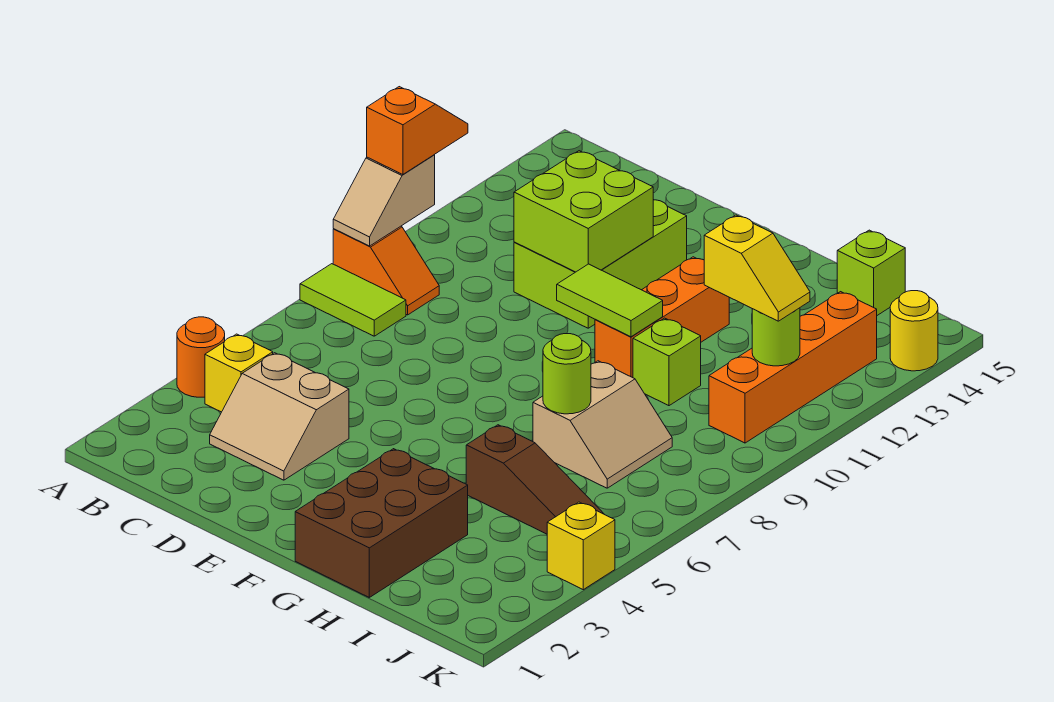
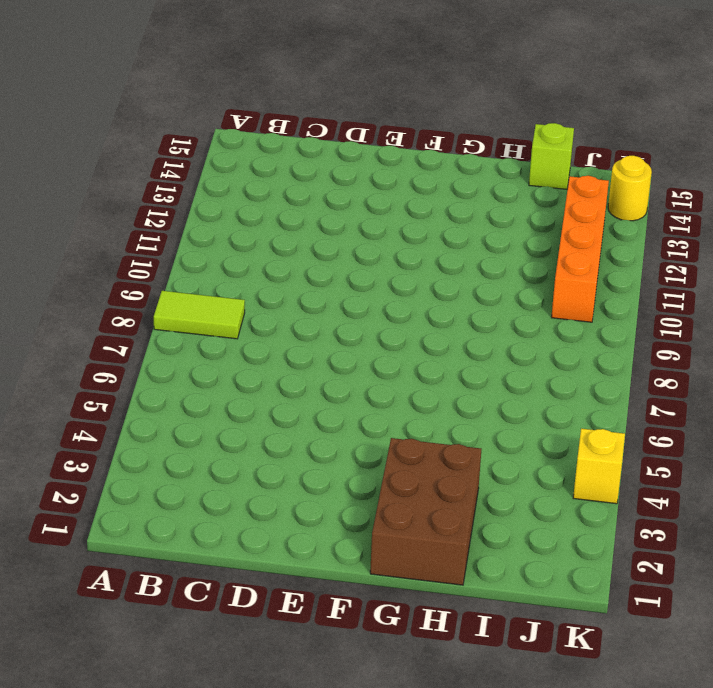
none -> orange round brick A4 level 1
none -> orange slope A9:B9 level 1 top A
none -> yellow brick B4 level 1

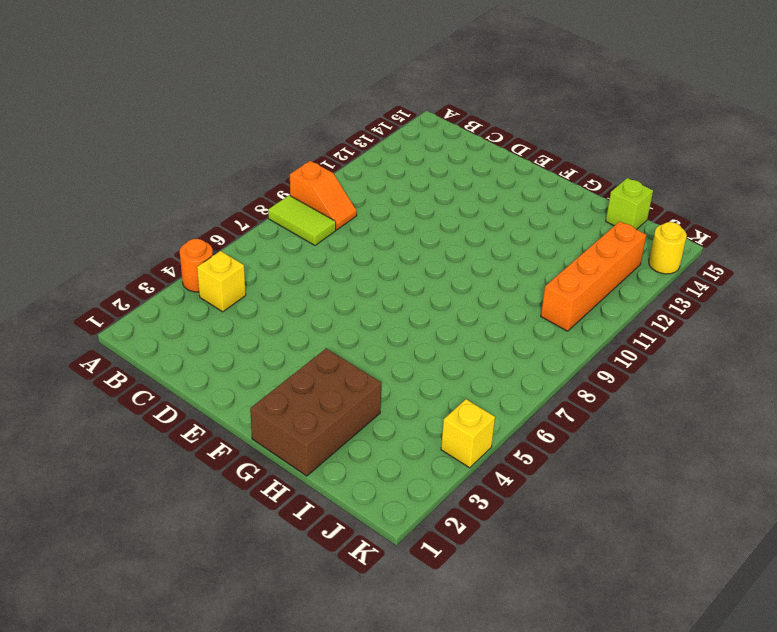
none -> tan slope C3:D4 level 1 top 4
none -> lime brick D11:E13 level 1
none -> orange brick G10:G12 level 1

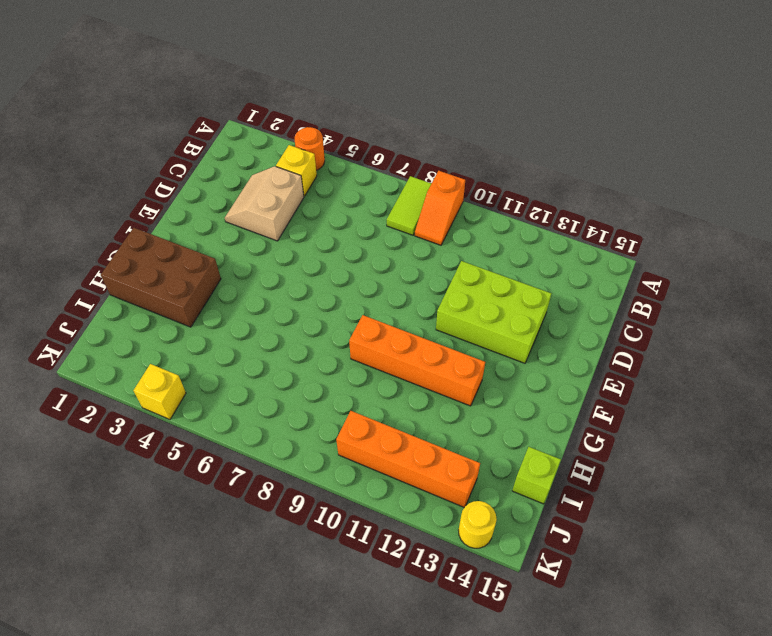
orange brick G9:G12 level 1 -> orange brick G10:G12 level 1
none -> brown slope H5:J5 level 1 top H
none -> tan slope H7:I8 level 1 top H
none -> lime brick H10 level 1

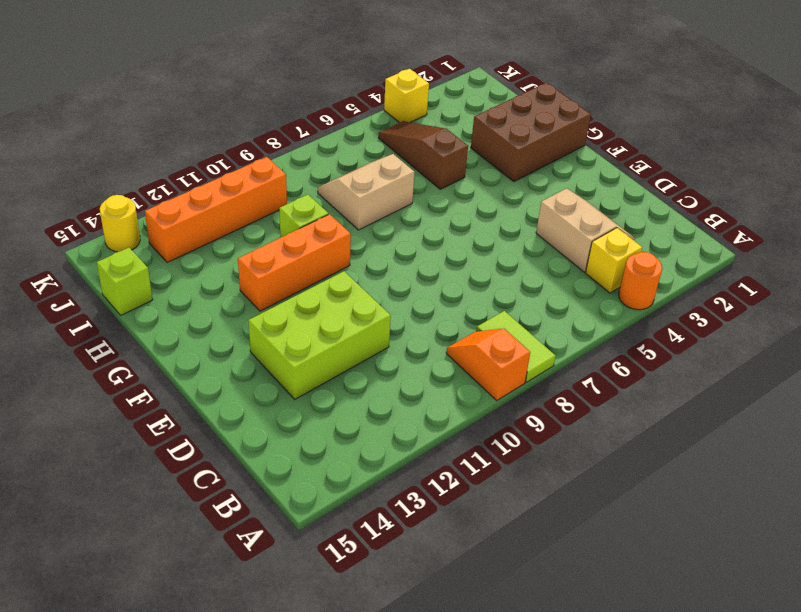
none -> tan slope A9:A10 level 2 top 10
none -> lime brick D11:E12 level 2
none -> lime tile F10:G10 level 2

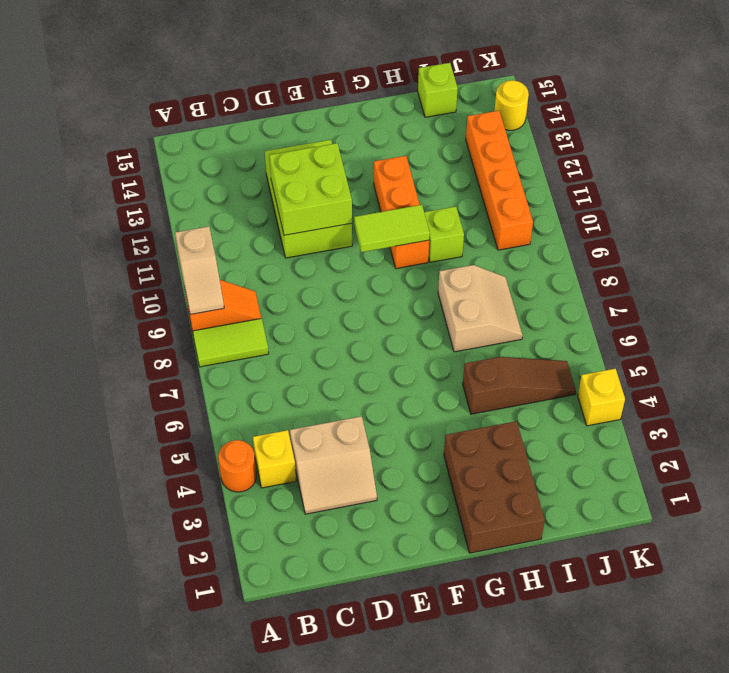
none -> lime round brick H7 level 2
none -> lime round brick J11 level 2
none -> orange slope A10:A11 level 3 top 10

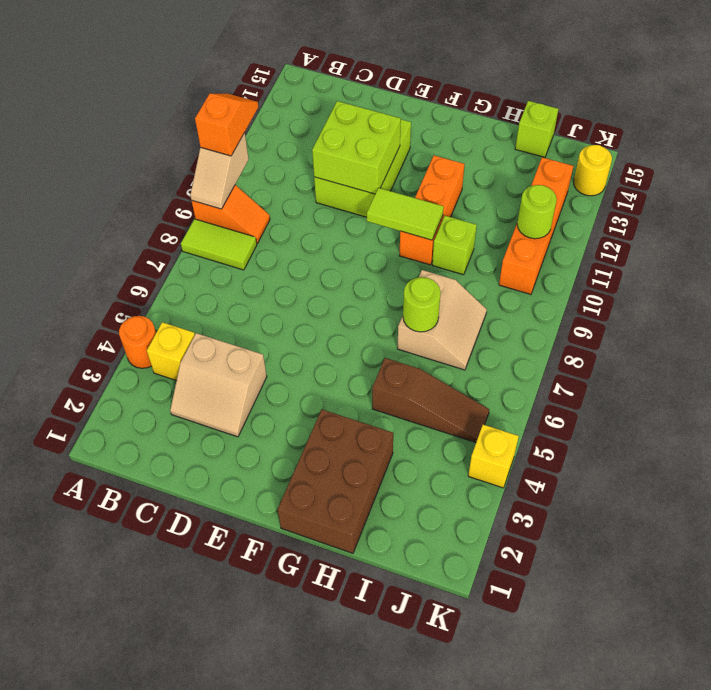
none -> yellow slope I11:J11 level 3 top I

